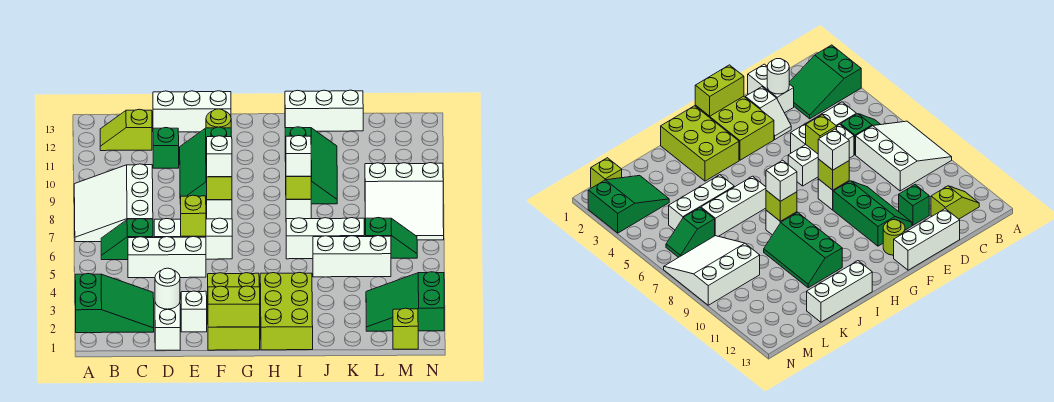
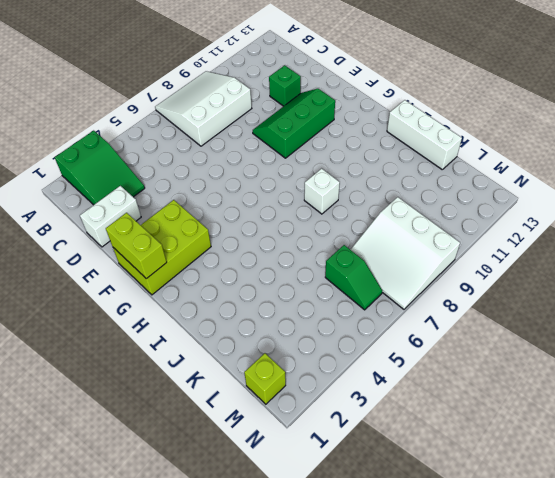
none -> green slope B6:C6 level 1 top C
none -> lime slope B12:C12 level 1 top C
none -> white brick C5:E5 level 1
none -> white brick D6:F6 level 1

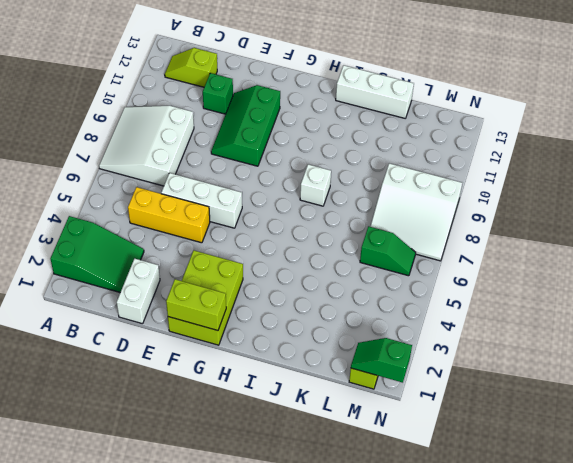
yellow brick C5:E5 level 1 -> white brick C5:E5 level 1
green slope M1:N1 level 2 top N -> green slope B6:C6 level 1 top C
none -> white brick D13:F13 level 1
none -> white slope E2:E3 level 1 top 2
none -> white brick F8 level 1
none -> lime round brick F12 level 1

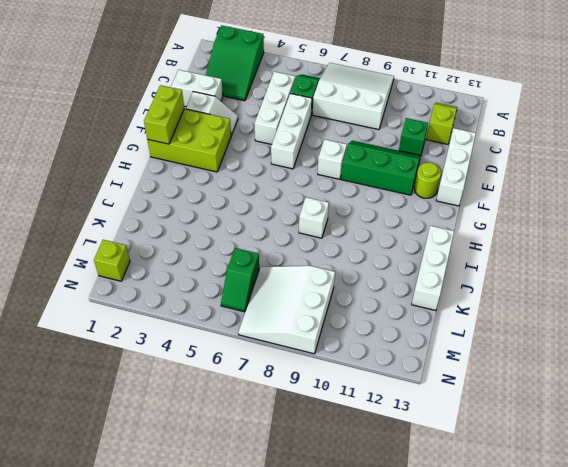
none -> lime brick H1:I3 level 1
none -> white brick I6:K6 level 1
none -> green slope I9:J11 level 1 top I
none -> white brick J5:L5 level 1

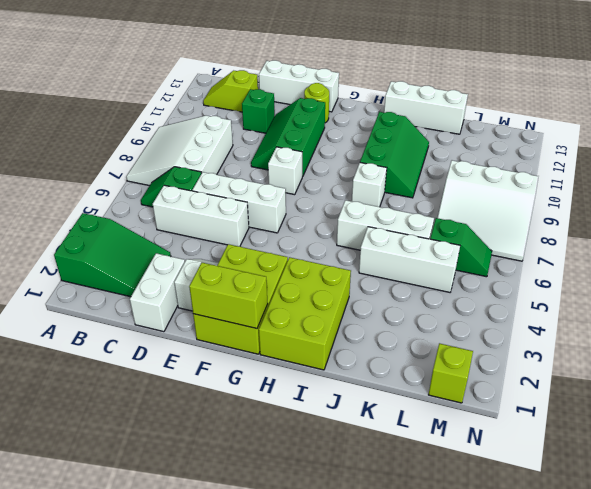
none -> green slope L2:N3 level 1 top N
none -> white round brick D2 level 2
none -> lime brick E6 level 2
none -> lime brick F8 level 2

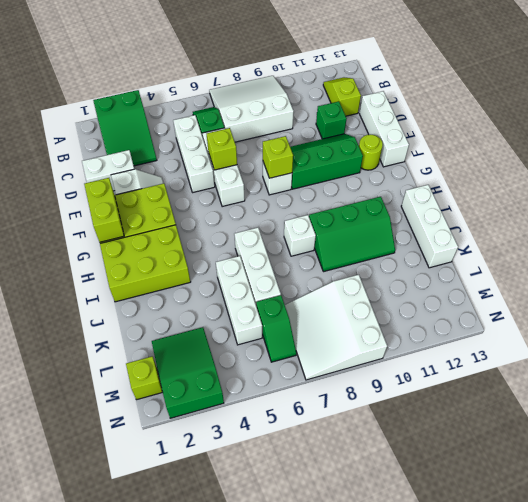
none -> white round brick D2 level 2
none -> lime brick I8 level 2
none -> white brick F8 level 3
none -> white brick I8 level 3

